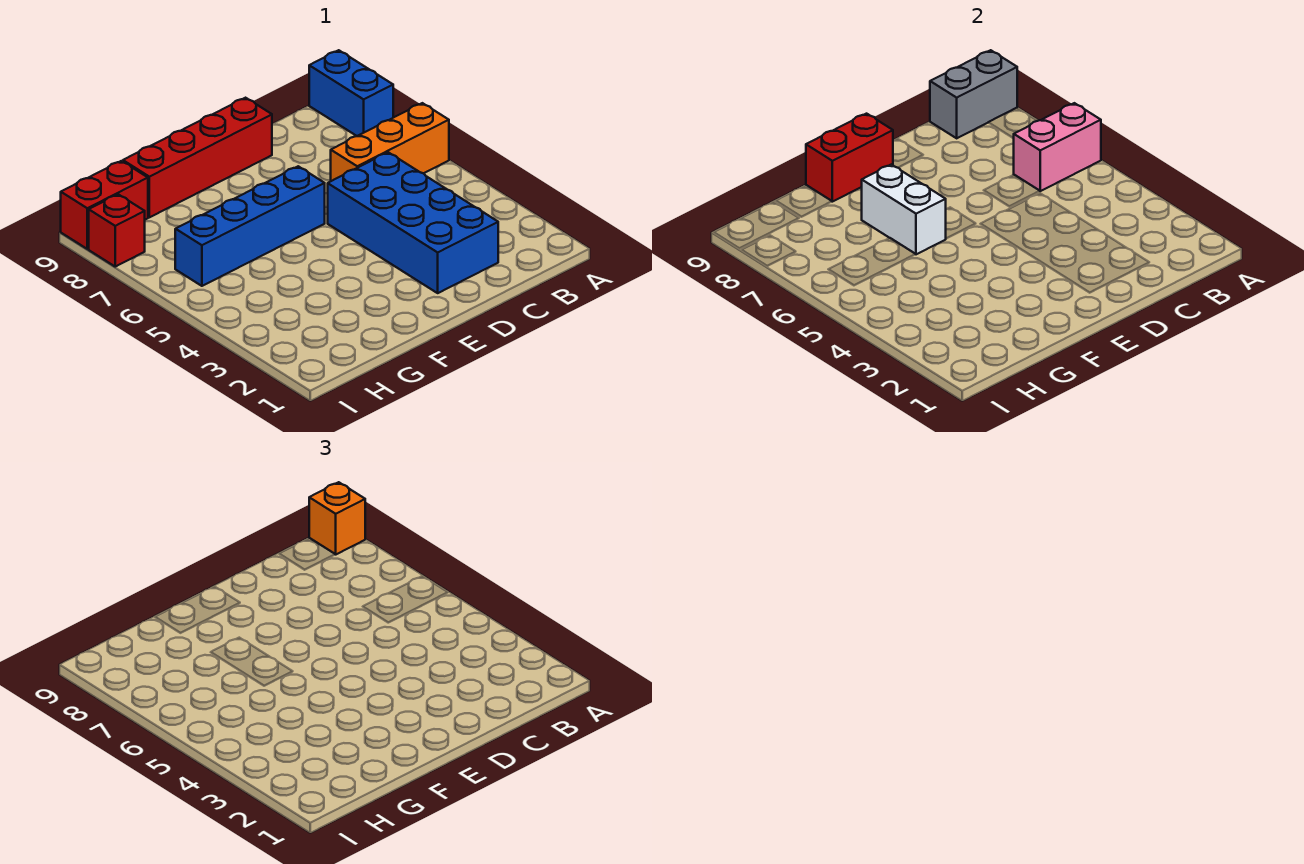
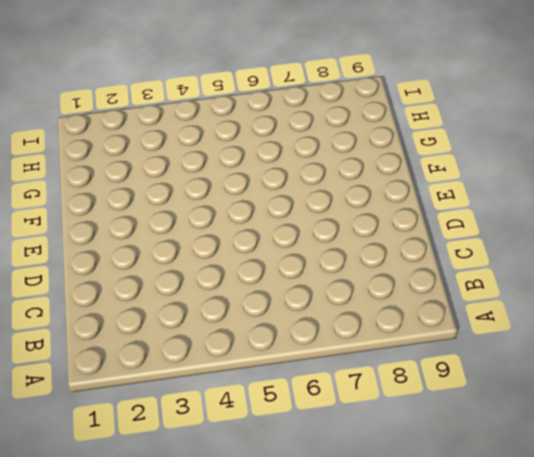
none -> orange brick A6:C6 level 1
none -> blue brick A8:A9 level 1
none -> blue brick C2:D5 level 1

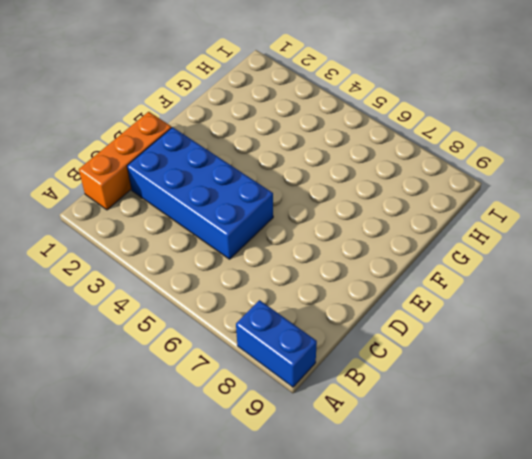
orange brick B1:D1 level 1 -> orange brick A6:C6 level 1
none -> red brick D9:G9 level 1
none -> blue brick E6:H6 level 1
none -> red brick H9:I9 level 1

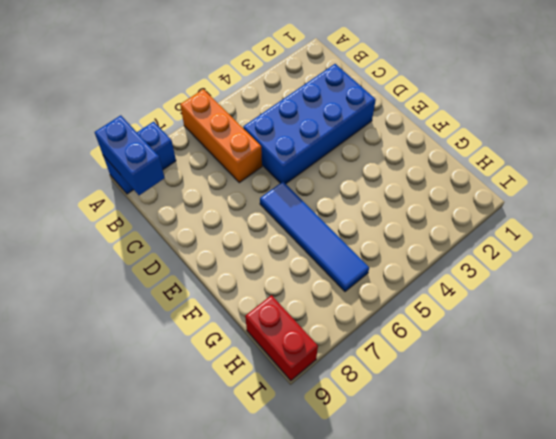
blue brick A9:B9 level 2 -> grey brick A9:B9 level 2
blue tile E6:H6 level 1 -> blue brick E6:H6 level 1
none -> red brick D9:G9 level 1
none -> red brick I8 level 1
none -> pink brick A6:B6 level 2

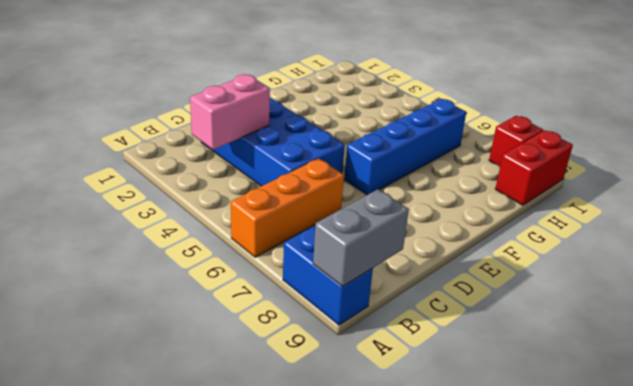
pink brick B3:C3 level 2 -> pink brick A6:B6 level 2
none -> red brick D9:G9 level 1
none -> red brick E9:F9 level 2
none -> white brick F6:F7 level 2

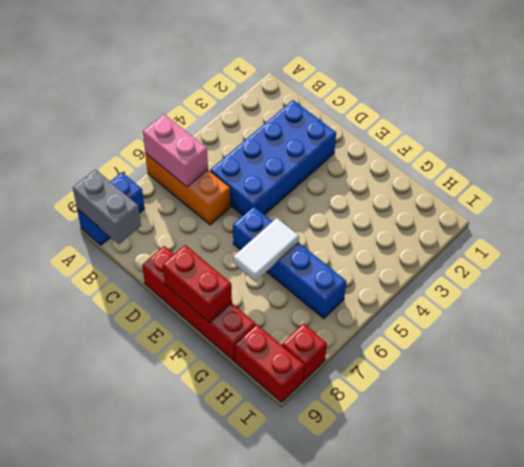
white tile F6:F7 level 2 -> white brick F6:F7 level 2
none -> orange brick A9 level 3

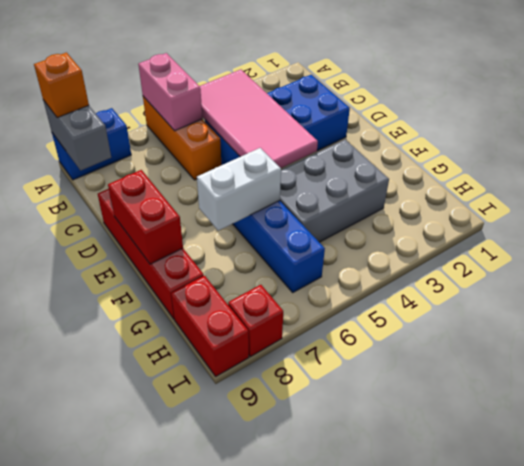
pink tile B4:E5 level 2 -> none
grey brick F3:G5 level 1 -> none

